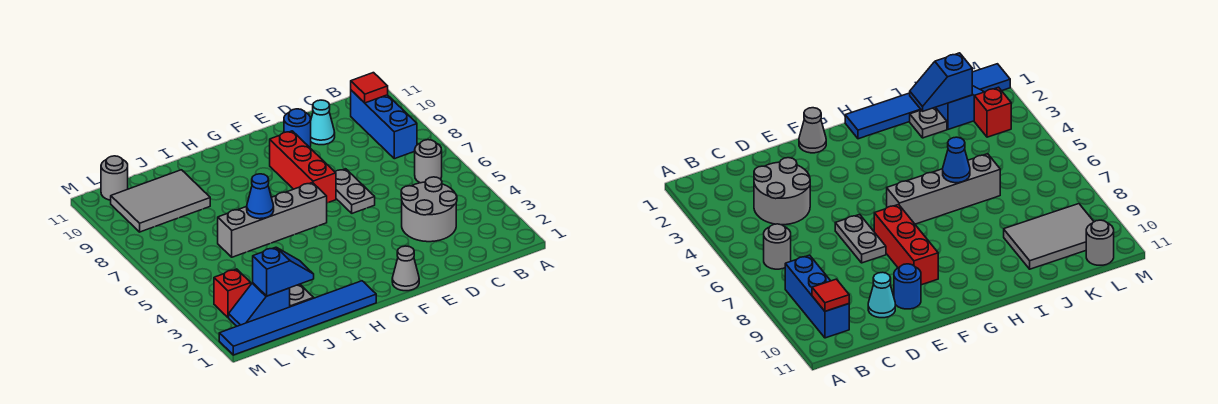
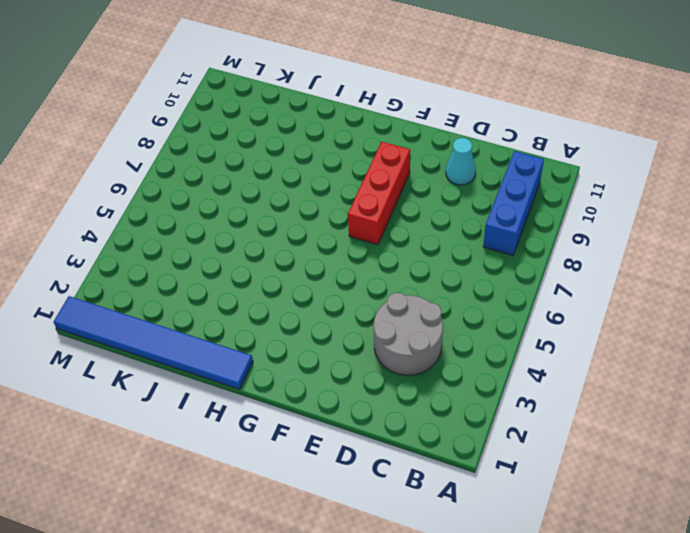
none -> grey round brick B6 level 1
none -> grey plate E6:E7 level 1
none -> blue round brick E10 level 1

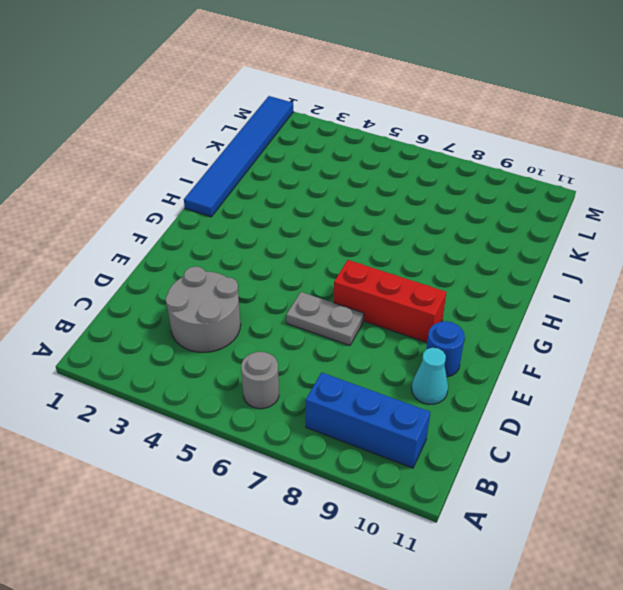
none -> grey cone F1 level 1
none -> grey brick G6:J6 level 1
none -> grey plate J2 level 1

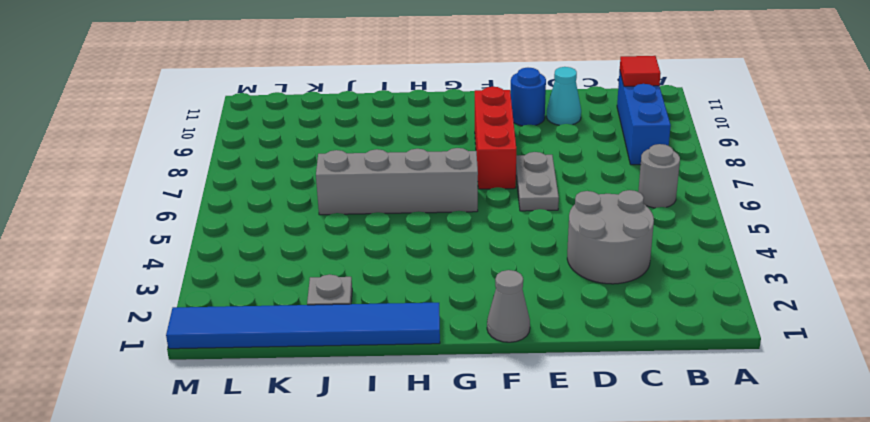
none -> grey tile J9:L10 level 1
none -> blue slope K2:L2 level 1 top K
none -> red brick L3 level 1

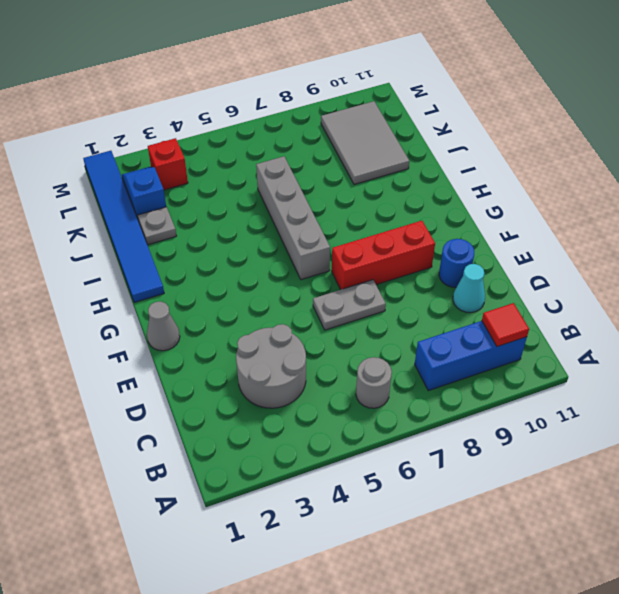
none -> grey round brick L11 level 1
none -> blue cone I6 level 2
none -> blue slope J2:K2 level 2 top K

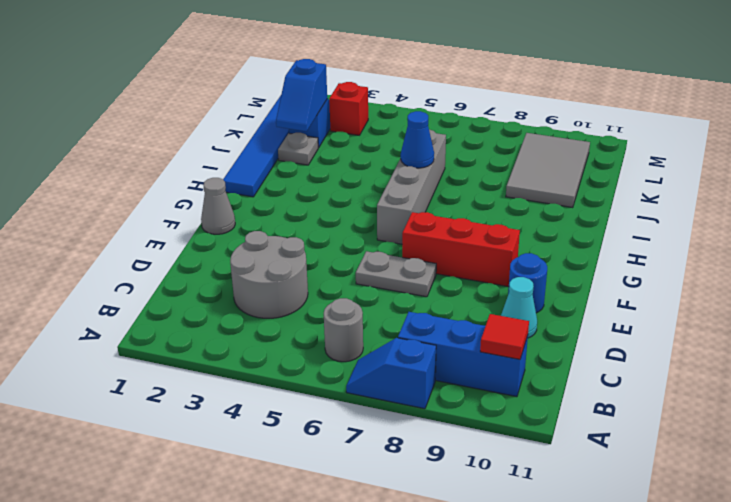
blue slope A7:A8 level 1 top 8 -> none
none -> grey round brick L11 level 1

